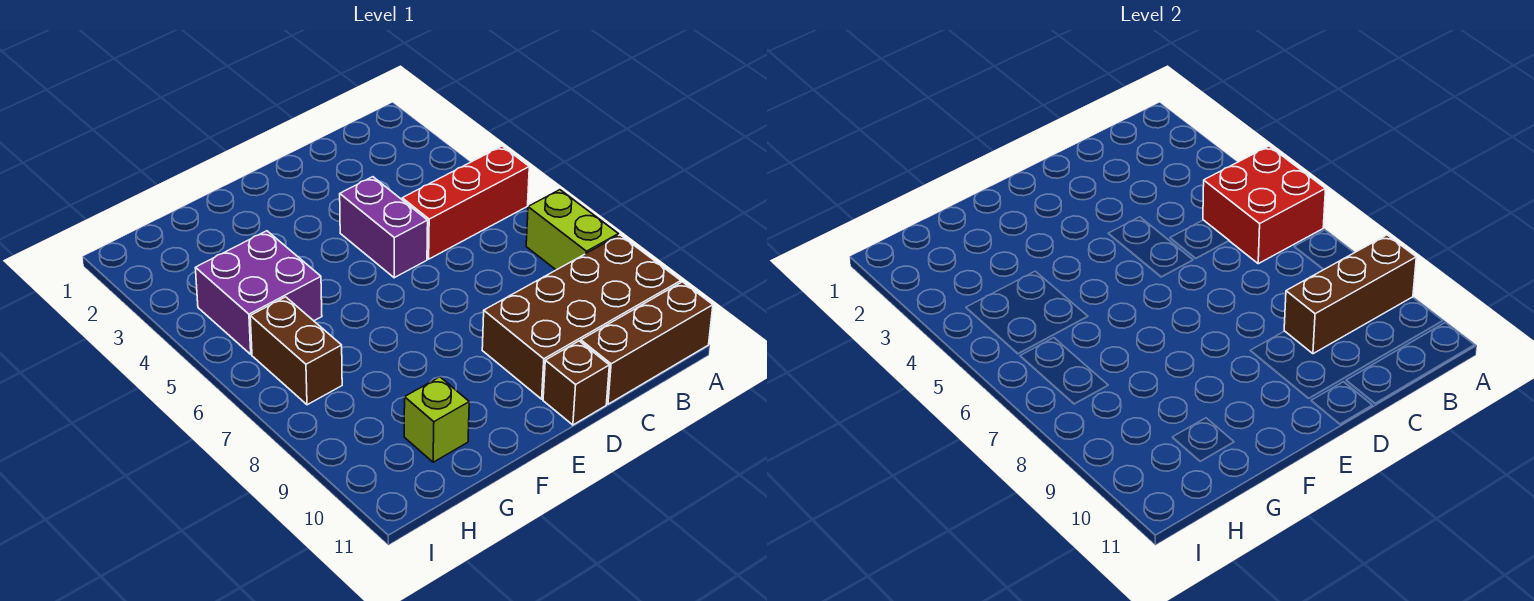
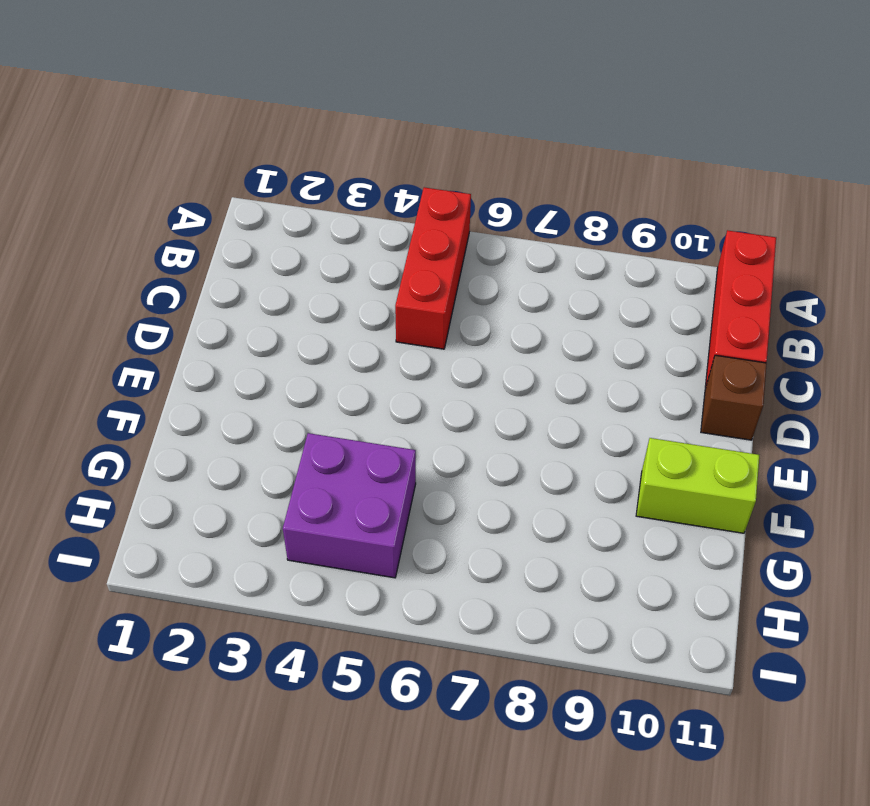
red brick A11:C11 level 1 -> brown brick A11:C11 level 1
lime brick F10:F11 level 1 -> lime brick A7:A8 level 1
none -> brown brick A9:D10 level 1
none -> purple brick D4:D5 level 1

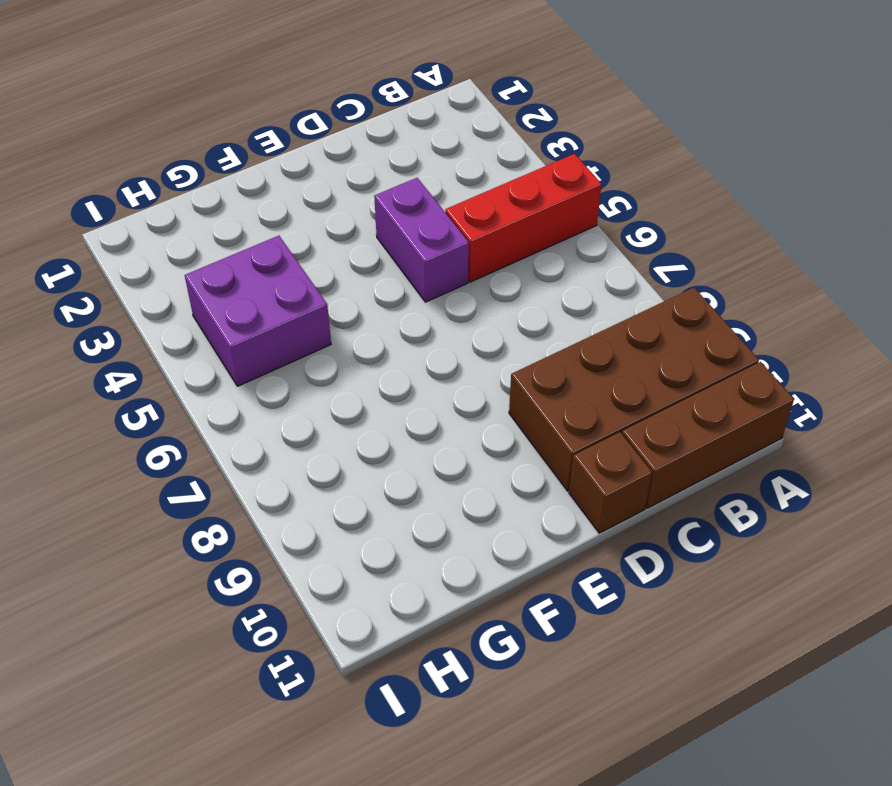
none -> lime brick A7:A8 level 1
none -> lime brick G10 level 1

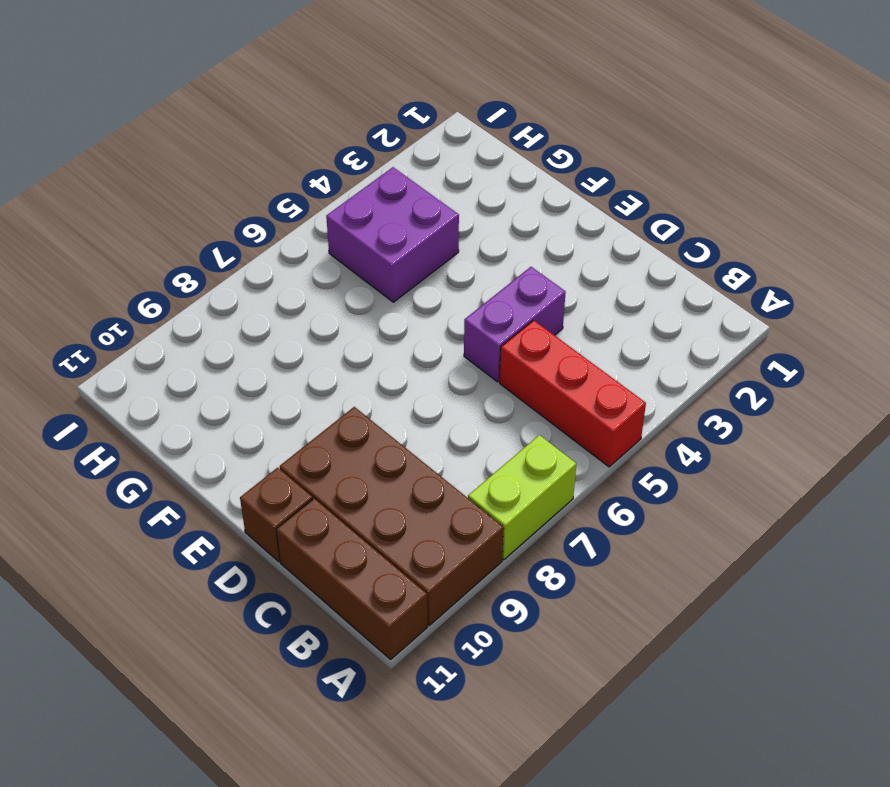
none -> lime brick G10 level 1
none -> brown brick H6:H7 level 1

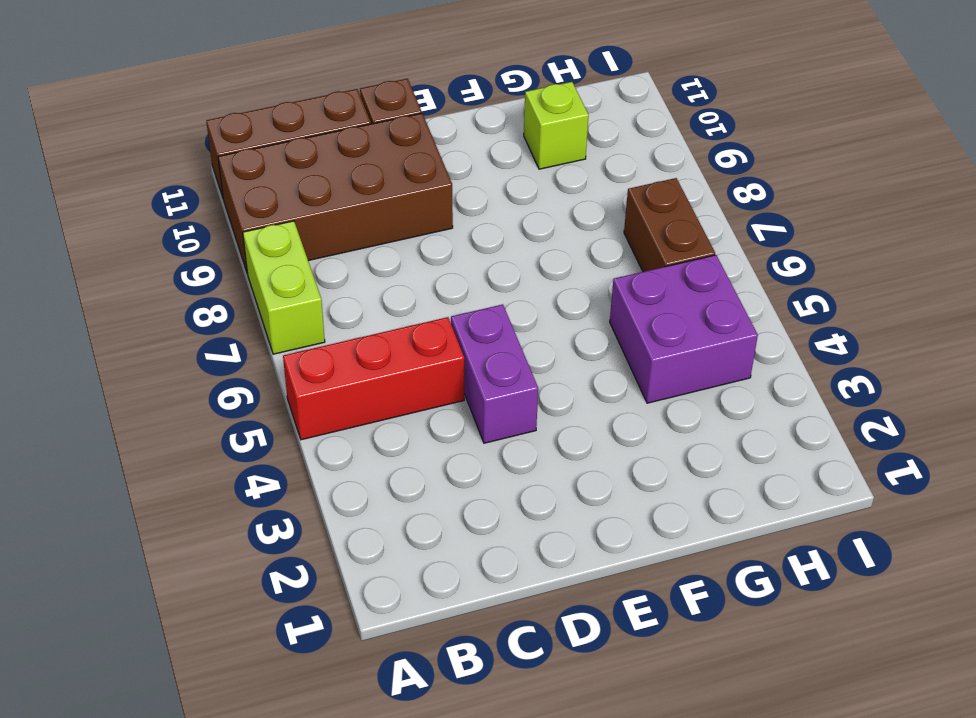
none -> red brick A5:B6 level 2
none -> brown brick A9:C9 level 2

